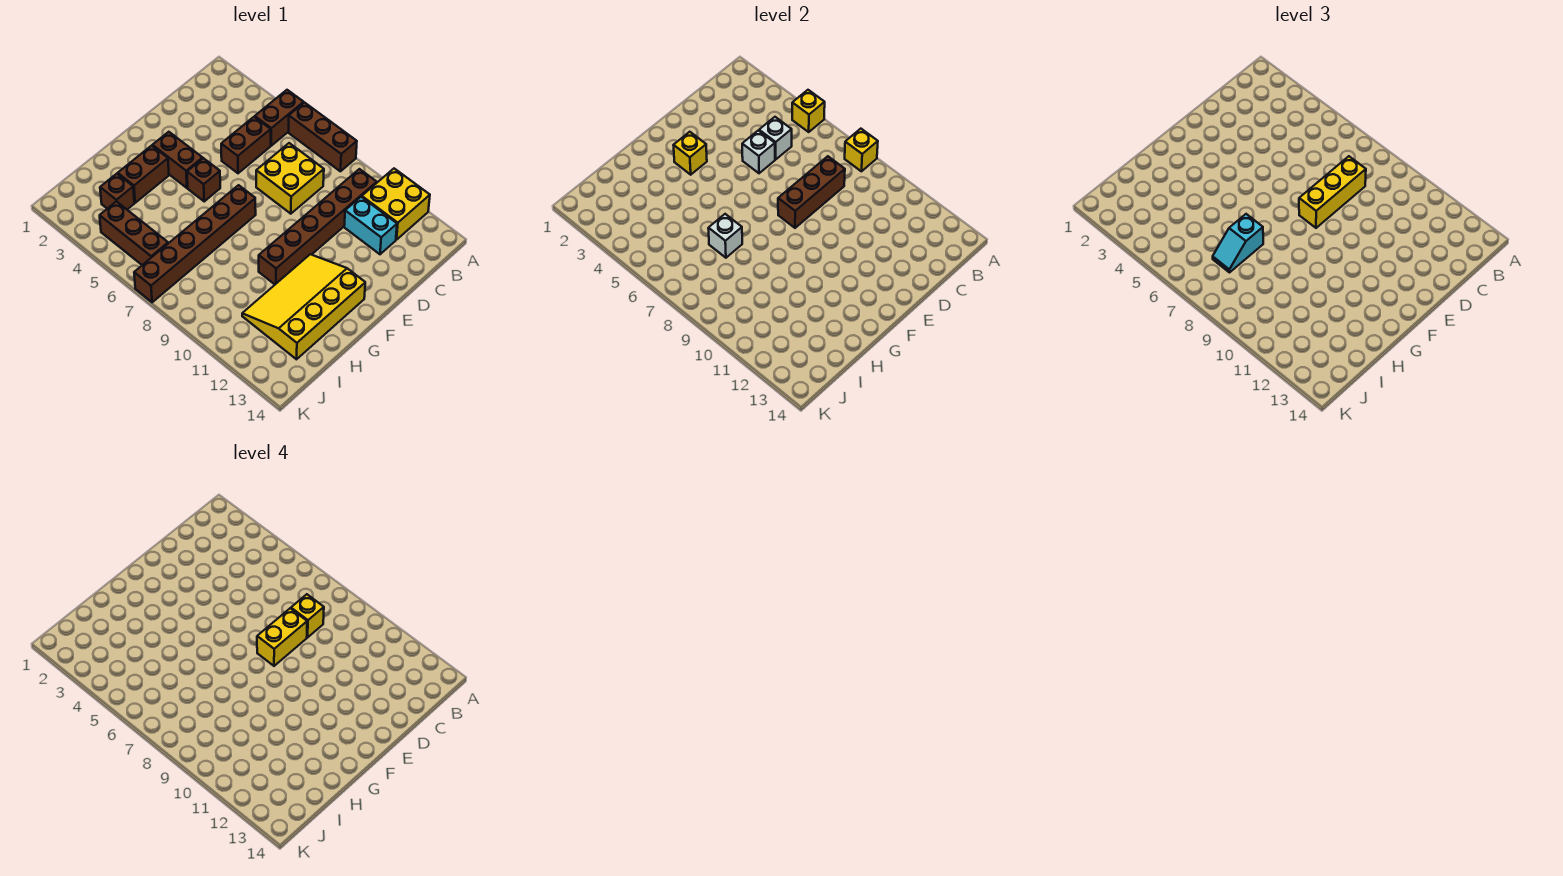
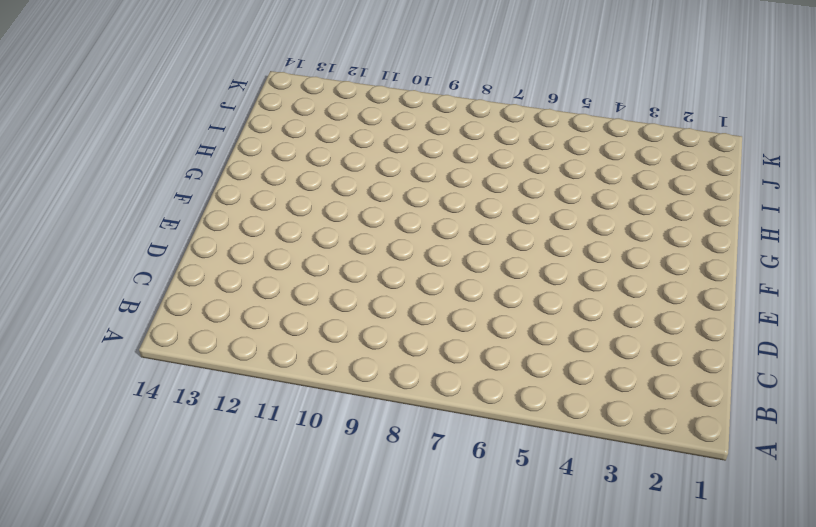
none -> brown brick A5:B5 level 1
none -> brown brick A6:A8 level 1
none -> yellow brick A11:B12 level 1

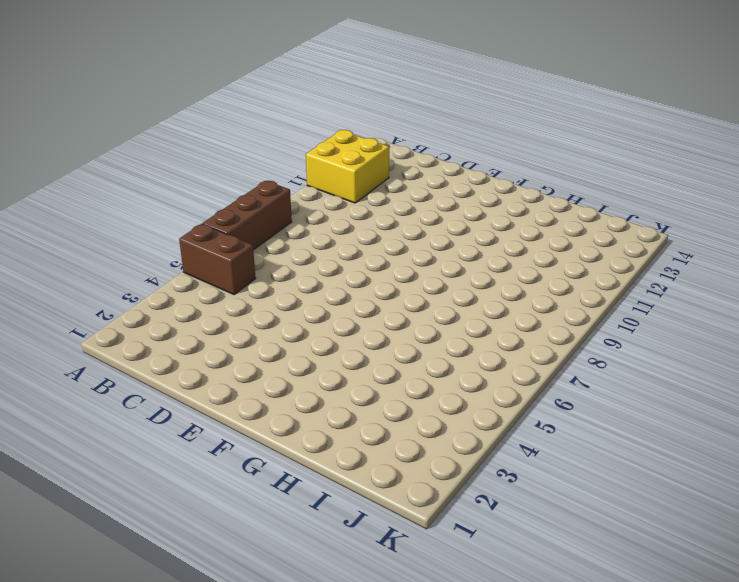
none -> brown brick B10:G10 level 1
none -> brown brick C5:D5 level 1
none -> yellow brick C7:D8 level 1

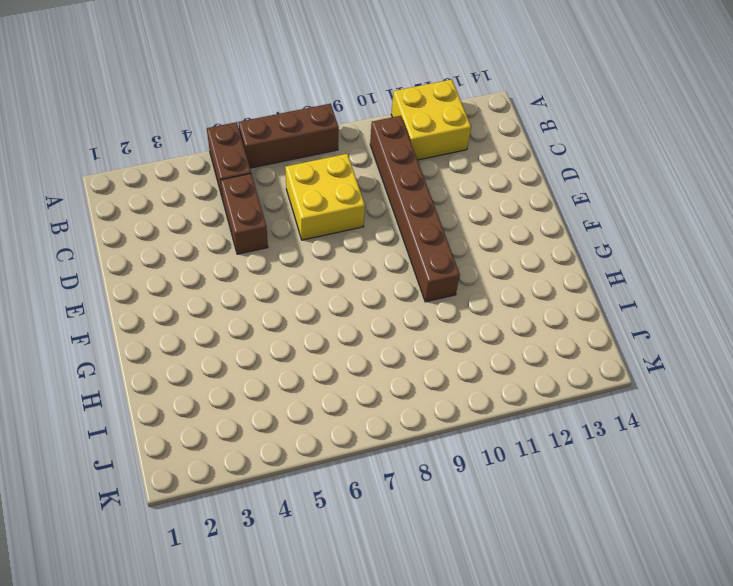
none -> cyan brick C11:C12 level 1
none -> brown brick F3:F4 level 1
none -> brown brick F5 level 1

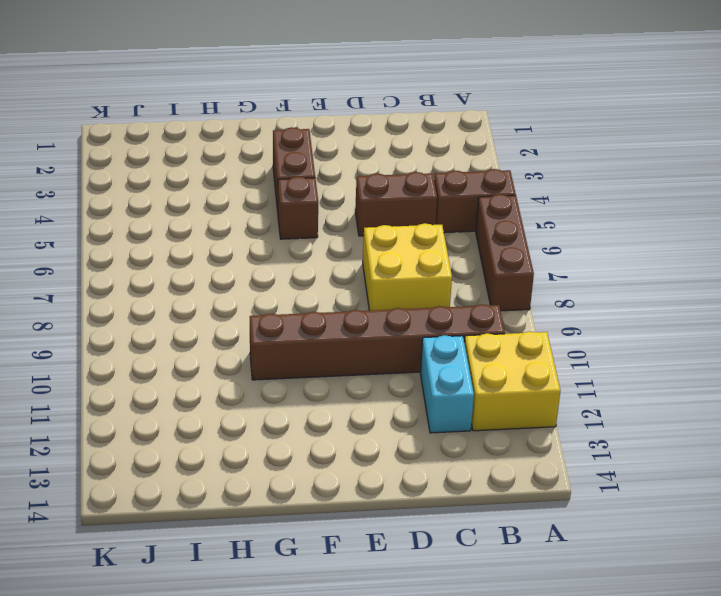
none -> brown brick F7:K7 level 1
none -> yellow slope F11:I13 level 1 top 13
none -> brown brick G3:H3 level 1

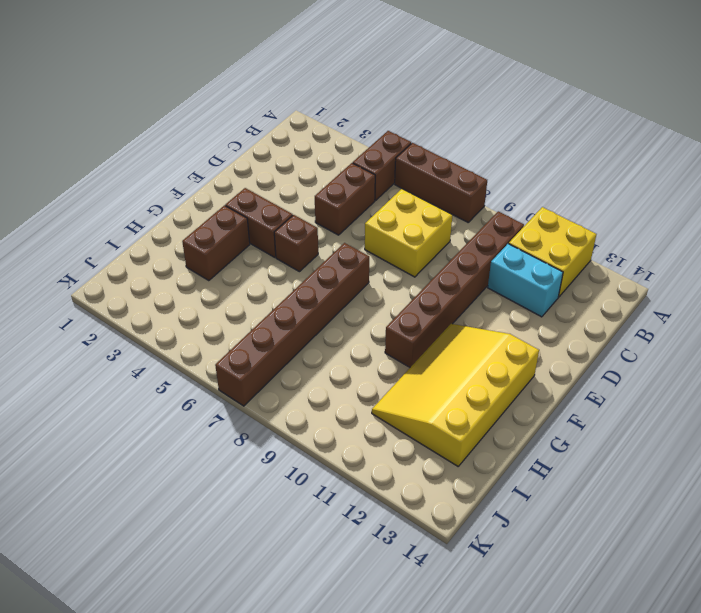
none -> brown brick I3 level 1
none -> brown brick J4:J6 level 1
none -> yellow brick A5 level 2

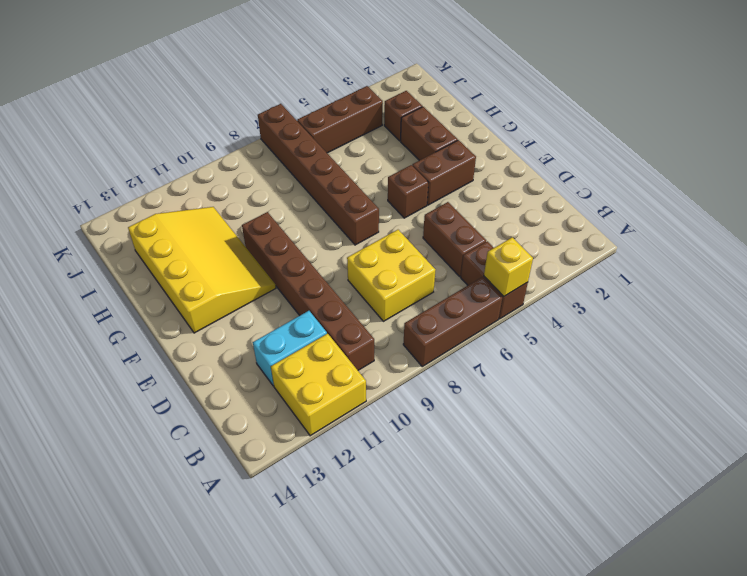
none -> yellow brick A8 level 2
none -> white brick C5 level 2
none -> brown brick C8:E8 level 2

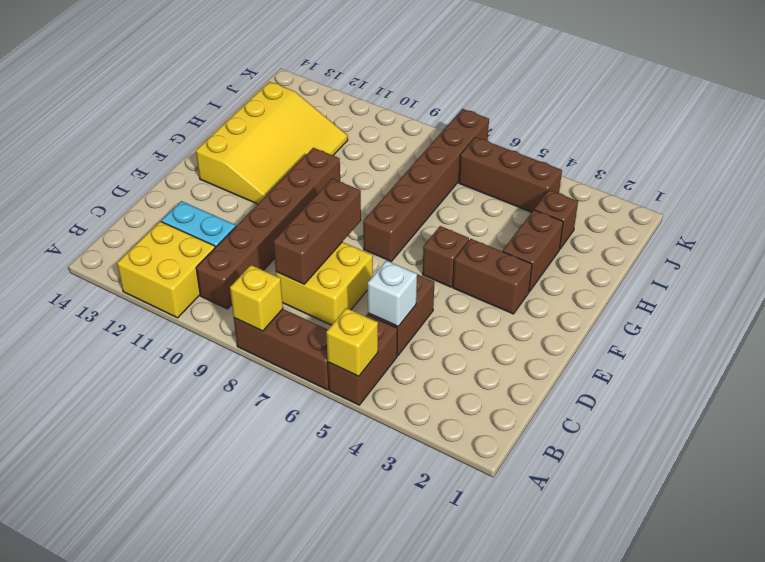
none -> white brick D5 level 2
none -> yellow brick F3 level 2
none -> white brick H7 level 2

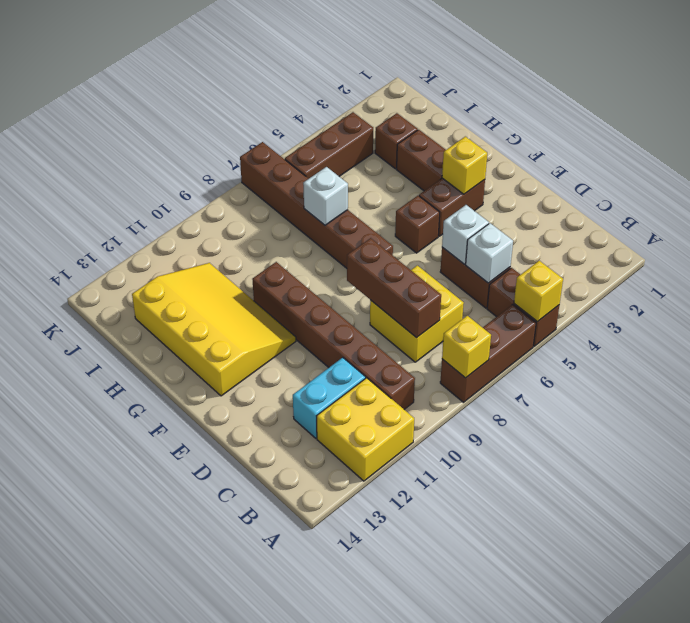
none -> yellow brick C8:E8 level 3
none -> cyan slope H7:I7 level 3 top H
none -> yellow brick C8 level 4

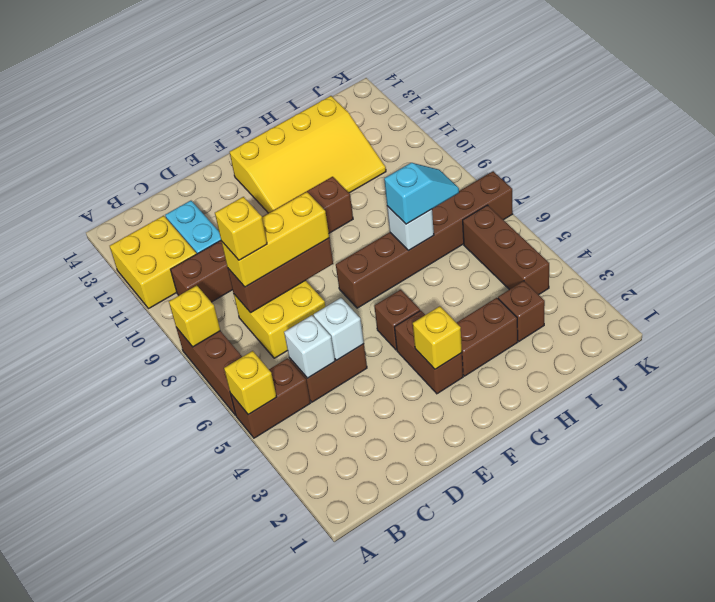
none -> yellow brick D8:E8 level 4

